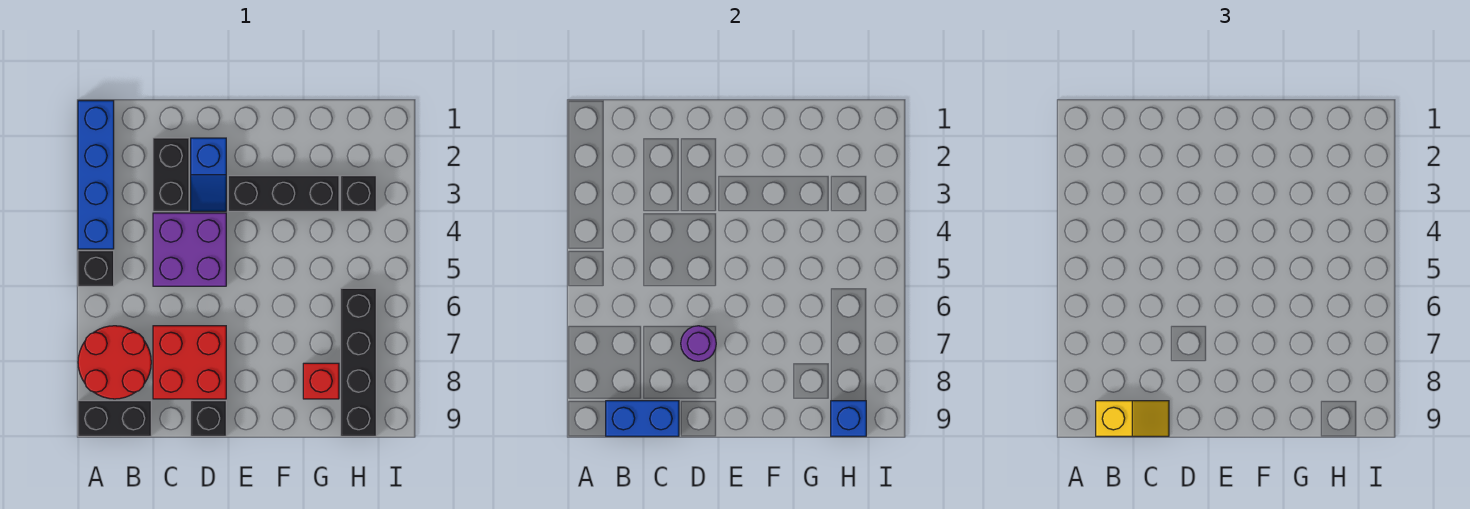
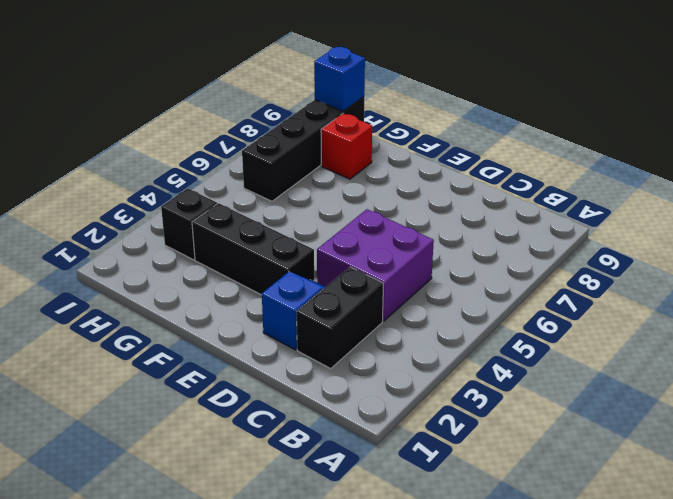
none -> blue brick A1:A4 level 1
none -> black brick A5 level 1
none -> red round brick A7:B8 level 1

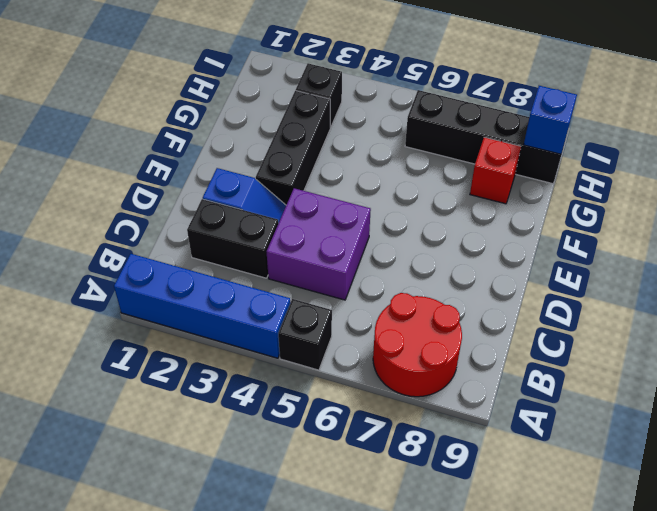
none -> black brick A9:B9 level 1
none -> red brick C7:D8 level 1
none -> black brick D9 level 1

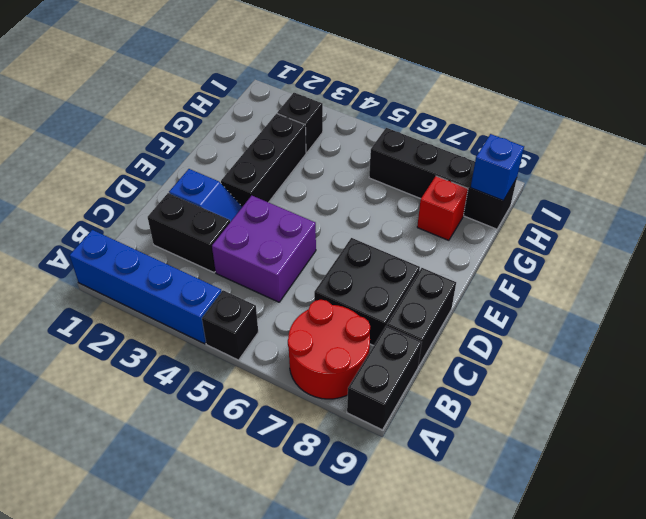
black brick C7:D8 level 1 -> red brick C7:D8 level 1
black brick C9:D9 level 1 -> black brick D9 level 1
none -> blue brick B9:C9 level 2
none -> purple round brick D7 level 2
none -> yellow slope B9:C9 level 3 top B

